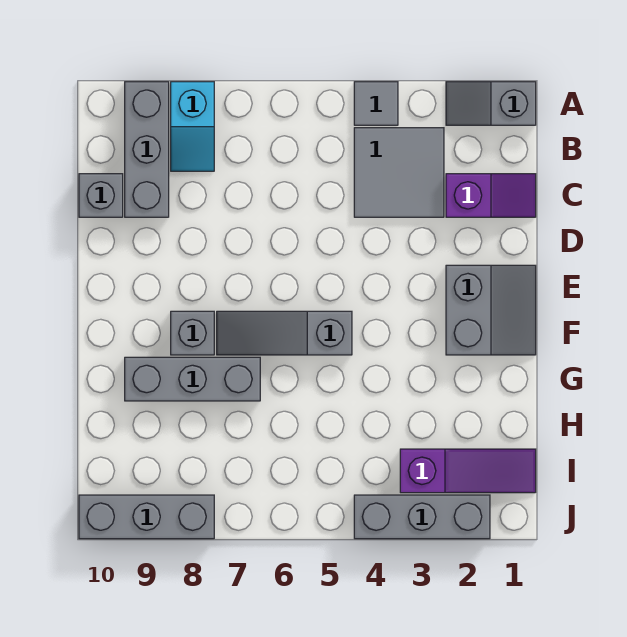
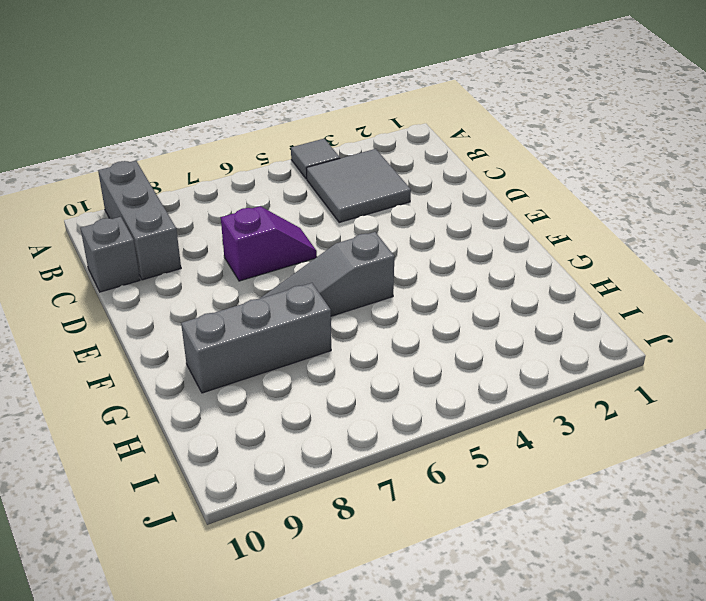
purple slope D6:D7 level 1 top 7 -> purple slope C1:C2 level 1 top 2
none -> grey slope A1:A2 level 1 top 1
none -> cyan slope A8:B8 level 1 top A
none -> grey slope E1:F2 level 1 top 2

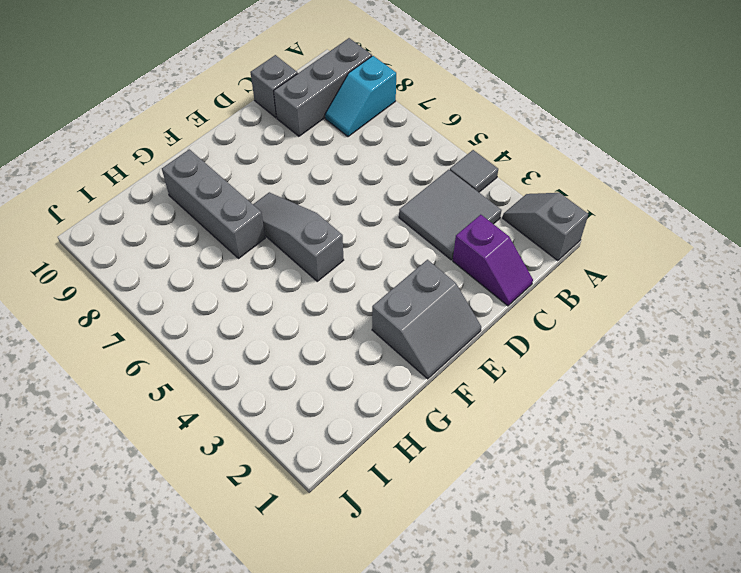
none -> grey brick F8 level 1
none -> purple slope I1:I3 level 1 top 3
none -> grey brick J2:J4 level 1

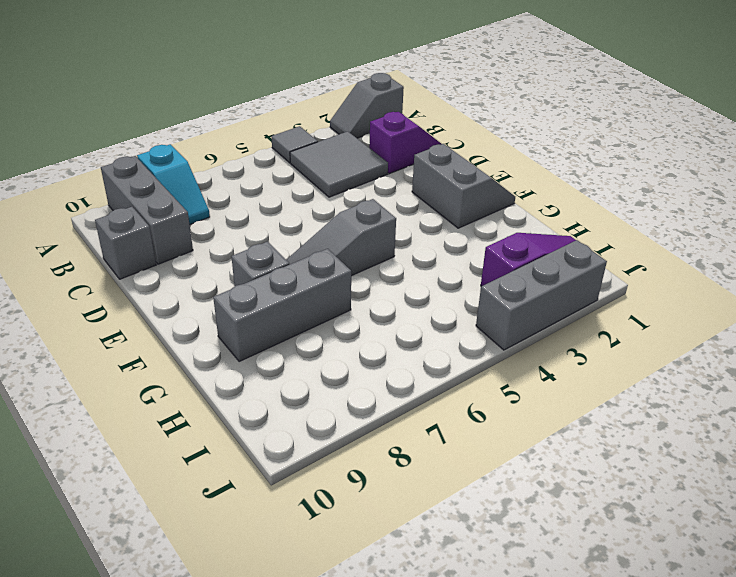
none -> grey brick J8:J10 level 1

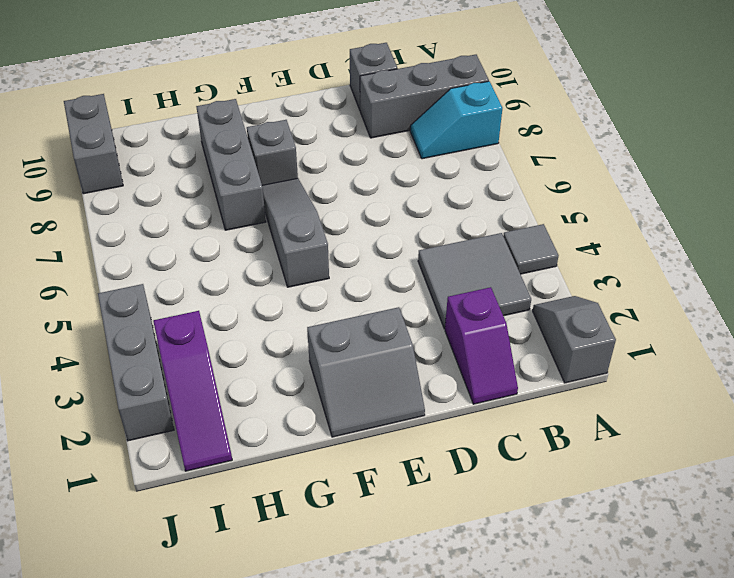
grey brick J9:J10 level 1 -> grey brick J8:J10 level 1

